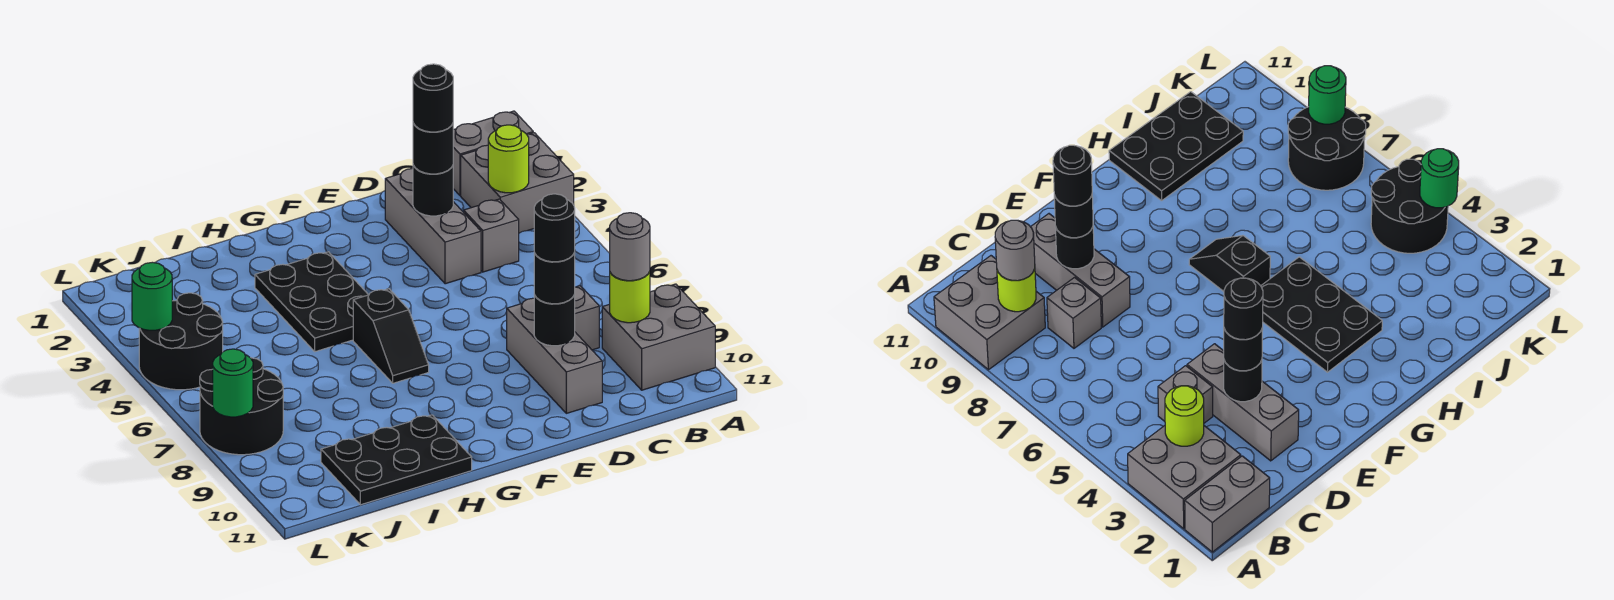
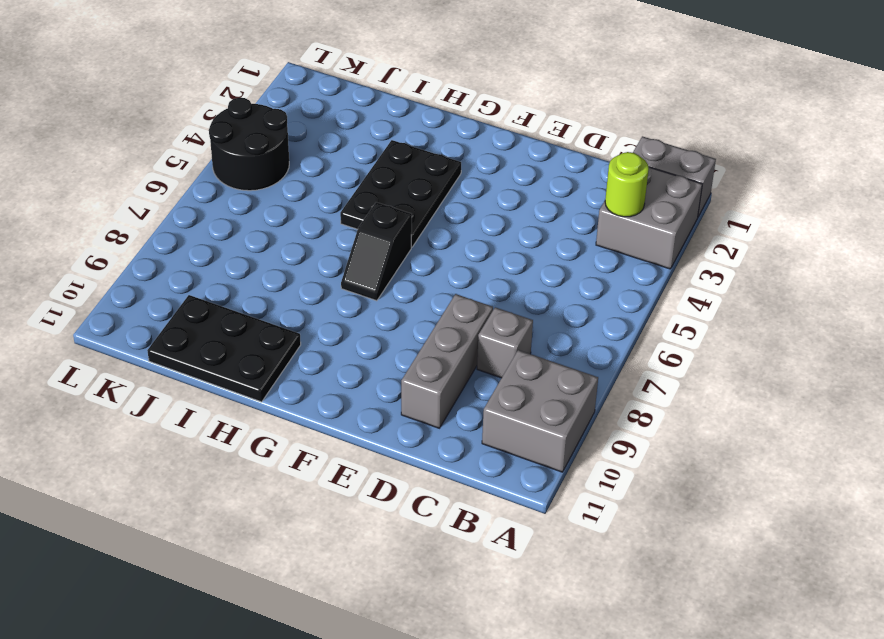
none -> grey brick C4 level 1
none -> grey brick D2:D4 level 1
none -> black round brick K7:L8 level 1

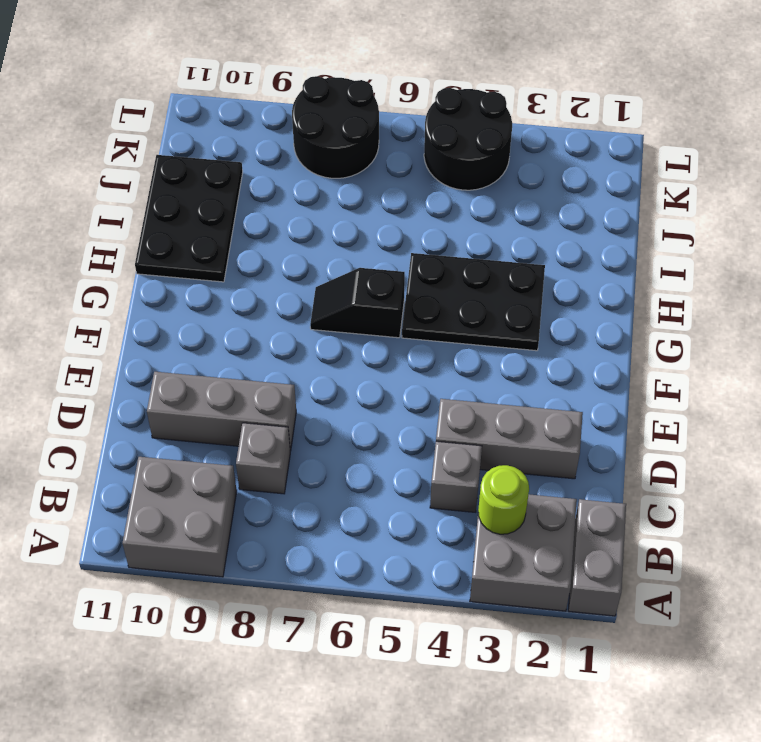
none -> lime round brick B9 level 2
none -> black round brick D3 level 2
none -> black round brick D9 level 2

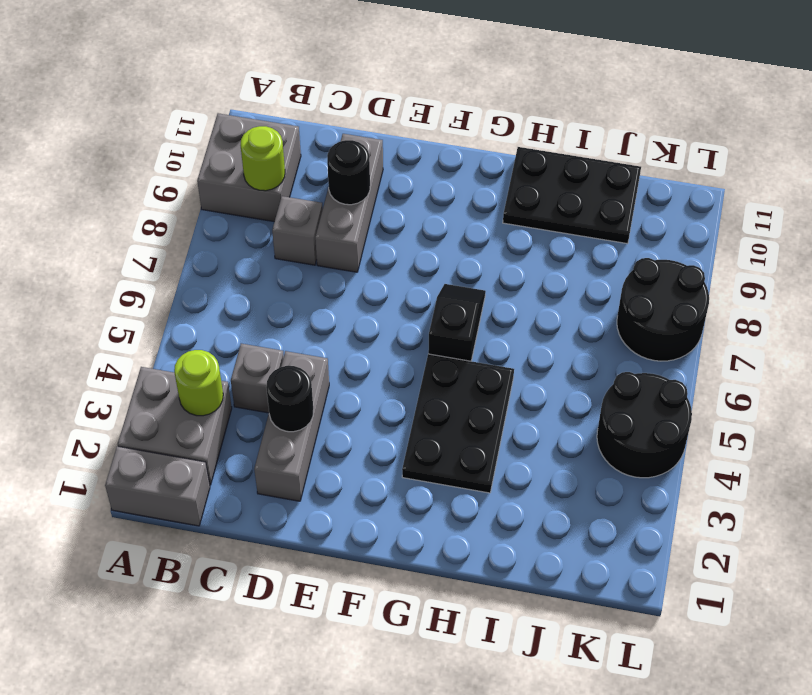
none -> green round brick L4 level 2
none -> green round brick L8 level 2
none -> grey round brick B9 level 3

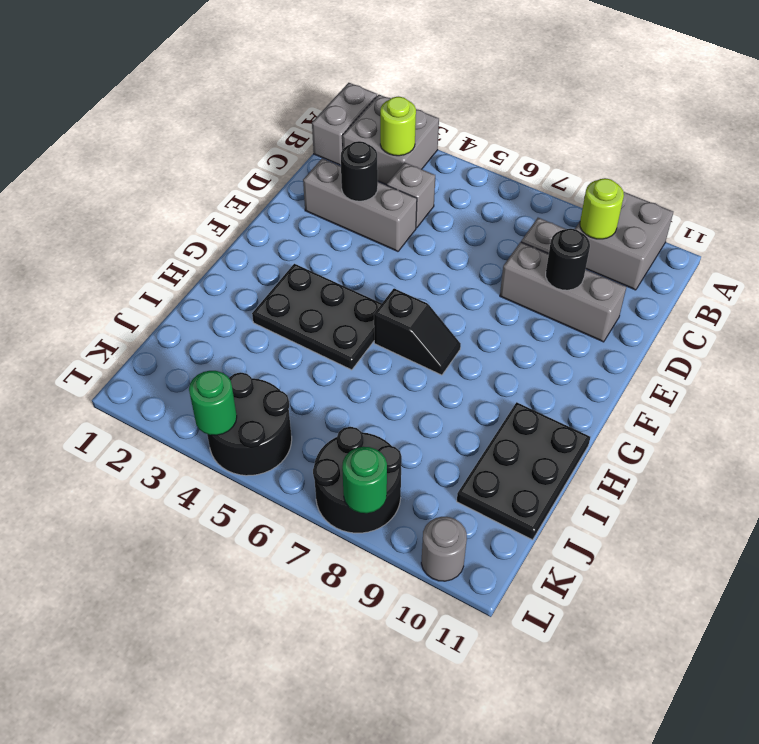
grey round brick L10 level 1 -> grey round brick B9 level 3
none -> black round brick D3 level 3
none -> black round brick D9 level 3
none -> black round brick D3 level 4

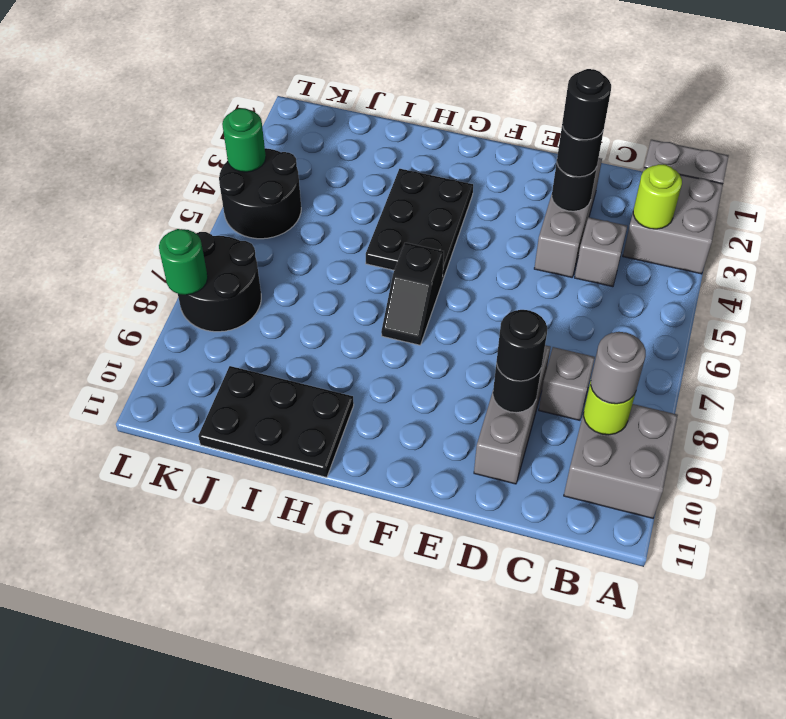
none -> black round brick D9 level 4

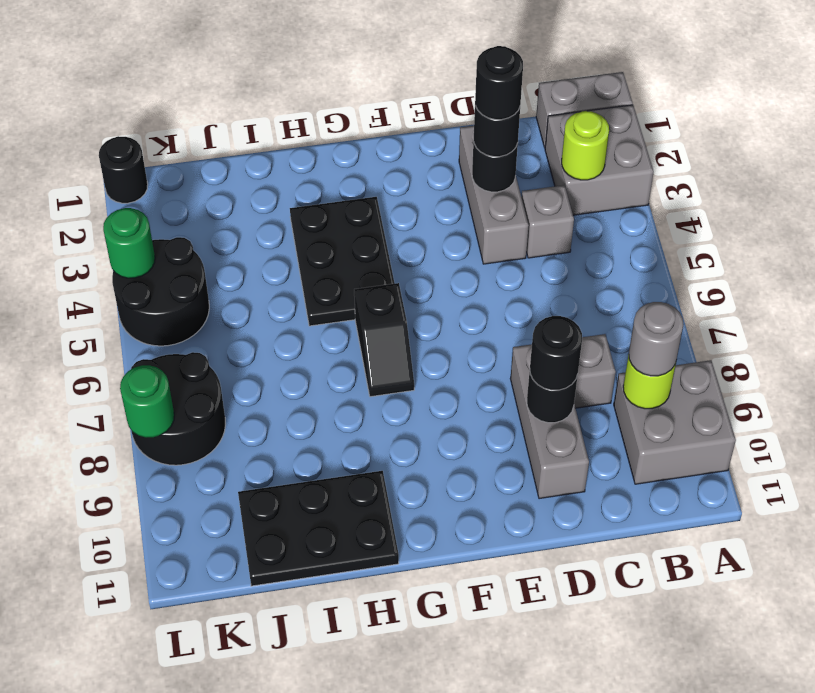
black round brick L1 level 1 -> black round brick D9 level 4

